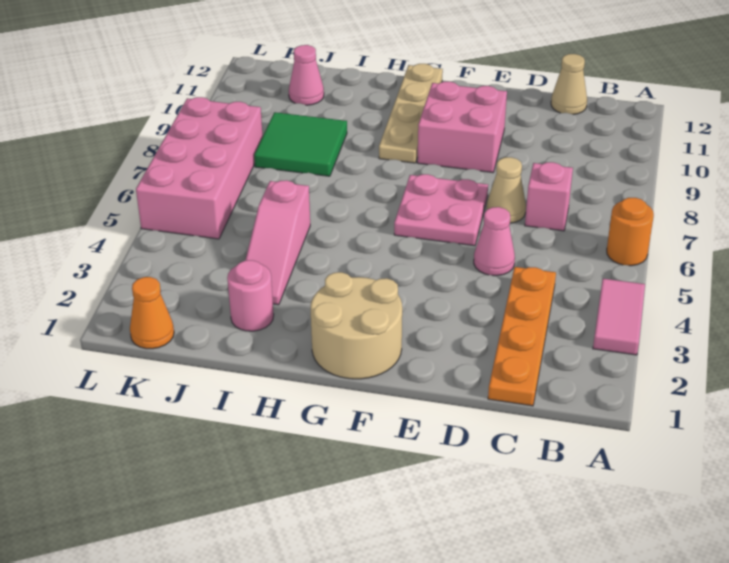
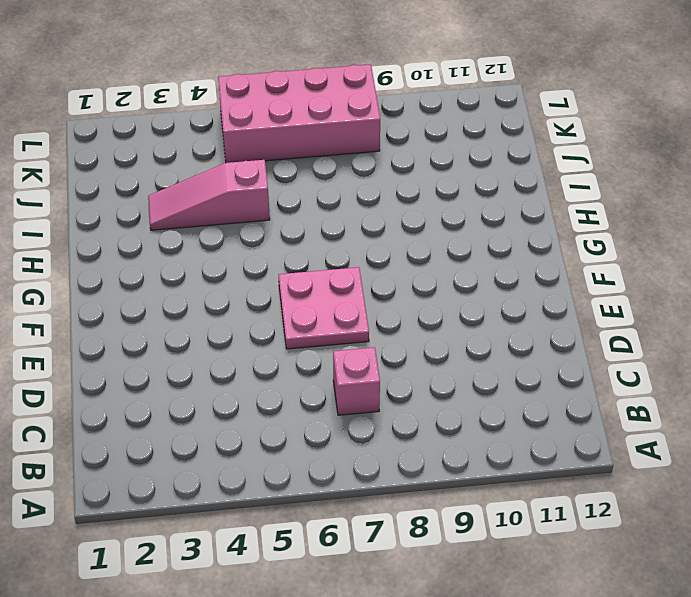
none -> pink tile A3:A4 level 1
none -> orange round brick A6 level 1
none -> orange plate C1:C4 level 1

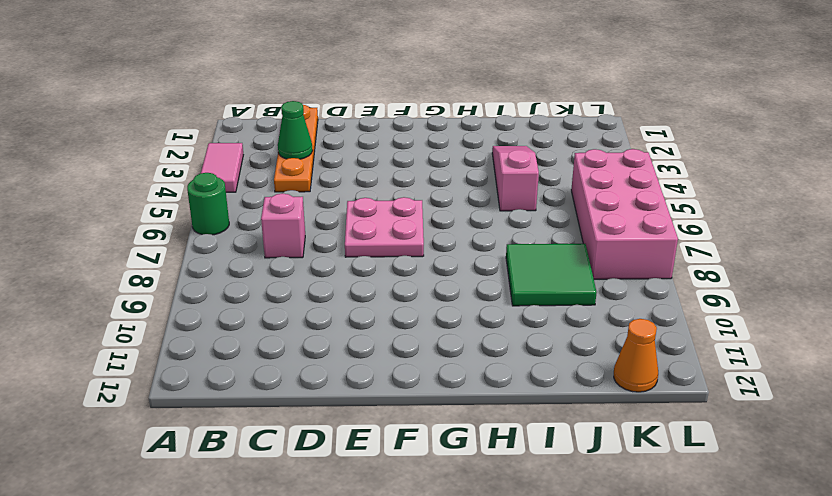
green round brick A6 level 1 -> orange round brick A6 level 1
green cone C3 level 2 -> none
orange cone K12 level 1 -> orange cone K1 level 1
none -> tan cone C12 level 1
none -> pink cone D5 level 1
none -> tan cone D7 level 1

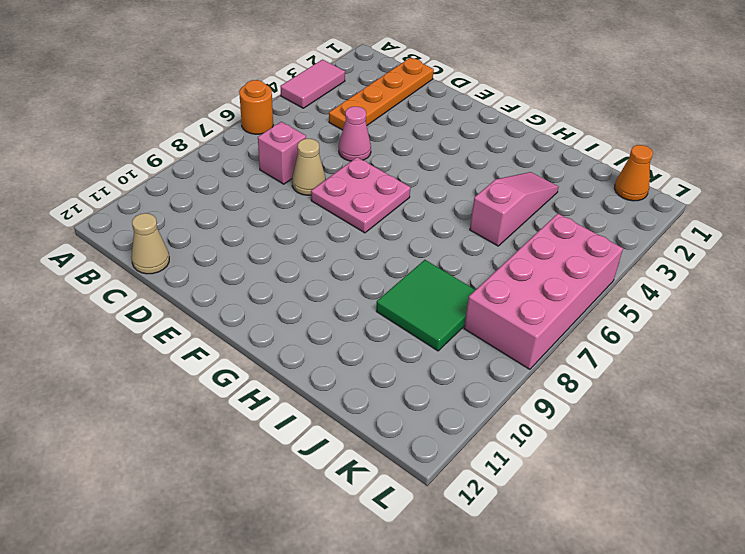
none -> pink brick E9:F10 level 1
none -> tan round brick F1:G2 level 1
none -> tan plate G9:G12 level 1

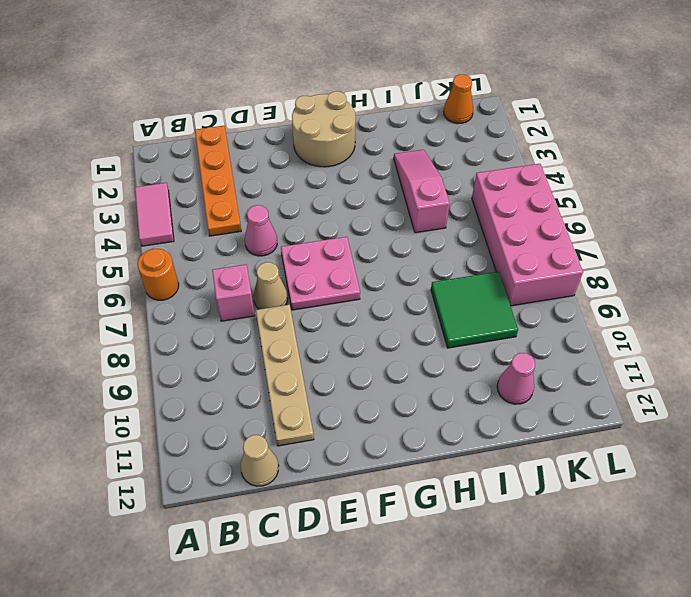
tan plate D8:D11 level 1 -> tan plate G9:G12 level 1
none -> pink brick E9:F10 level 1
none -> pink round brick I2 level 1

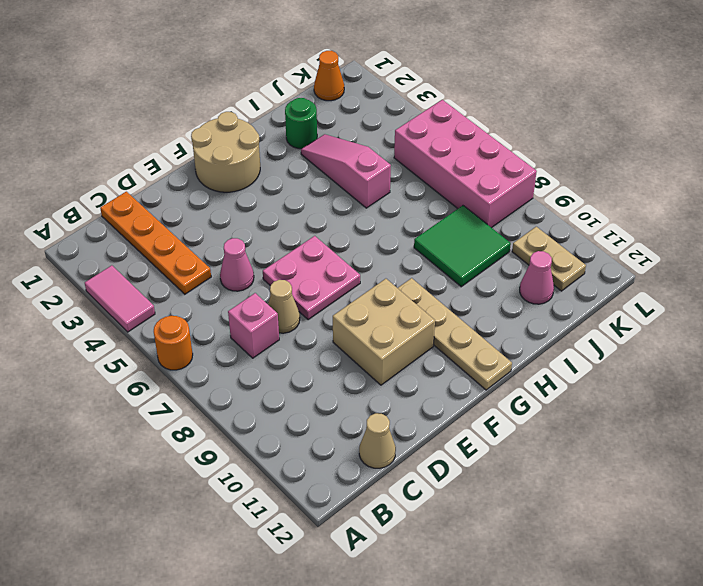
tan brick E9:F10 level 1 -> pink brick E9:F10 level 1
green round brick I2 level 1 -> pink round brick I2 level 1
tan plate K10:K11 level 1 -> none

